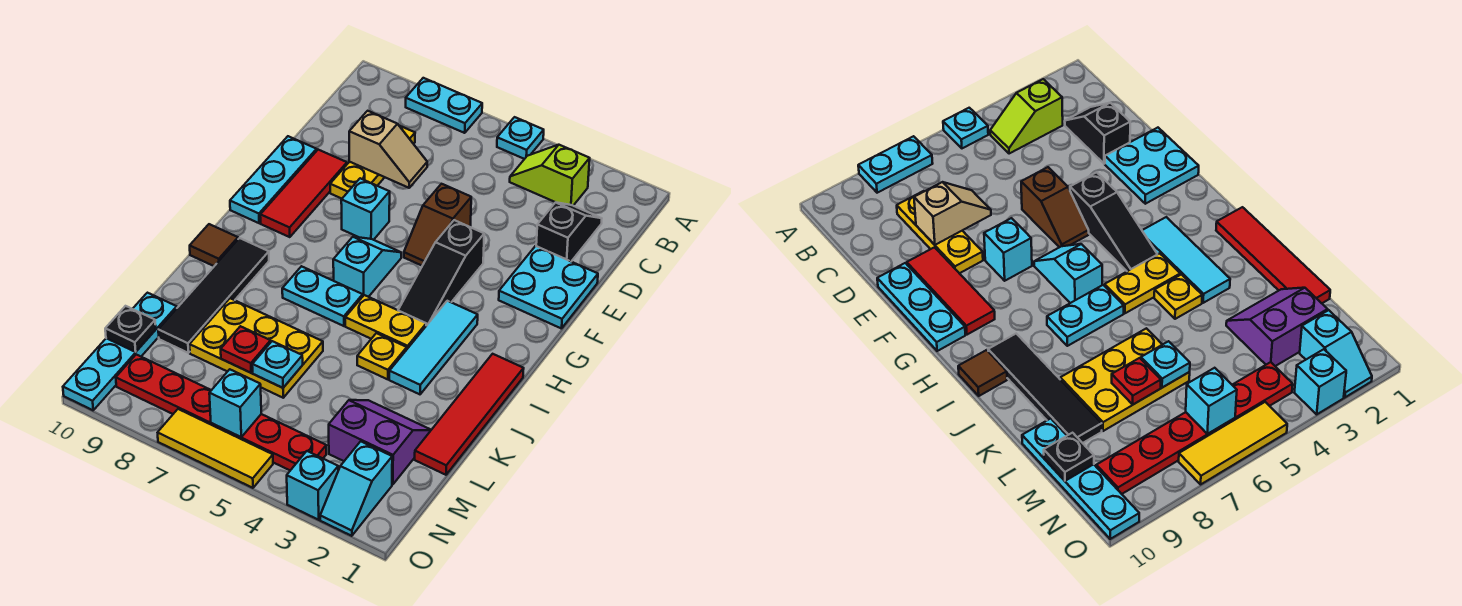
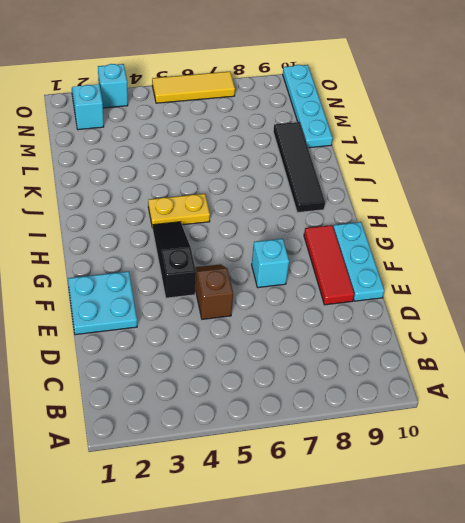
none -> cyan plate A5 level 1
none -> cyan plate A7:A8 level 1
none -> lime slope B3:B4 level 1 top 3
none -> black slope C2:D2 level 1 top D

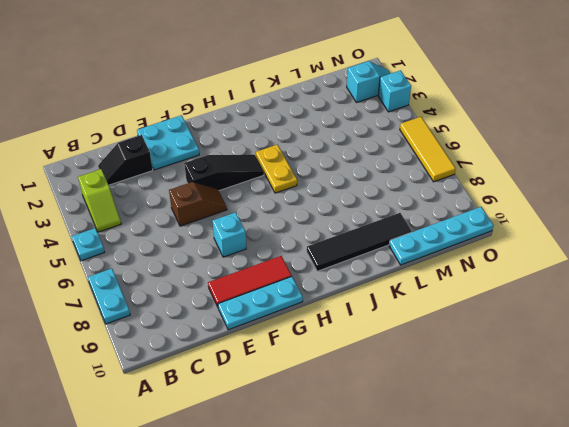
none -> yellow plate C8:E8 level 1
none -> cyan slope G6:H6 level 1 top H
none -> cyan tile H3:J3 level 1
none -> red tile I1:L1 level 1

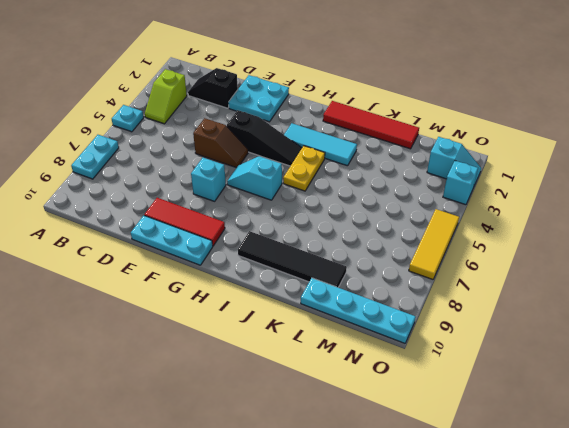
none -> yellow plate C8:E8 level 1
none -> cyan plate I6:I7 level 1
none -> brown tile I10 level 1
none -> yellow plate J4 level 1

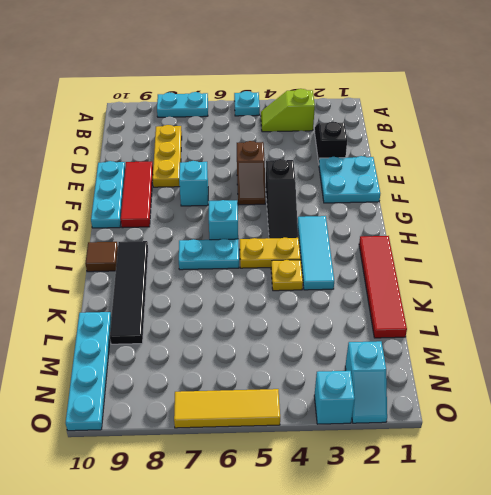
none -> yellow plate K6:L8 level 1
none -> purple slope L2:M3 level 1 top M
none -> red plate N4:N9 level 1
none -> tan slope D7:D8 level 2 top 8

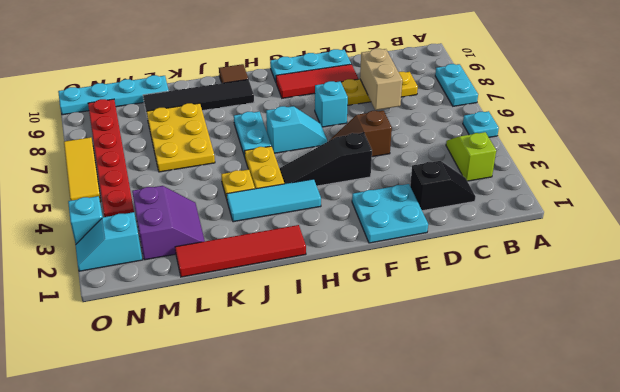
tan brick D7:D8 level 2 -> tan slope D7:D8 level 2 top 8
none -> cyan plate L6 level 2
none -> red plate L7 level 2
none -> black plate M10 level 2
none -> cyan brick N6 level 2

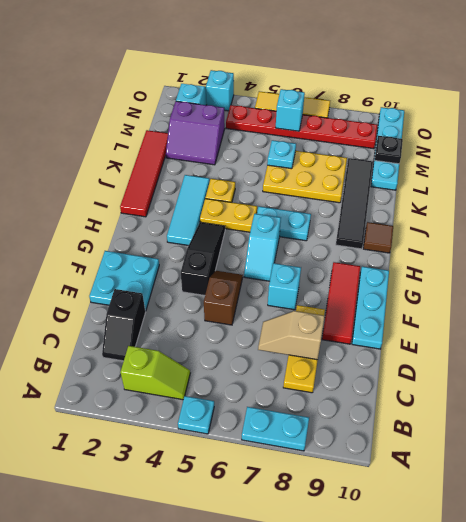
none -> red plate L7 level 2

